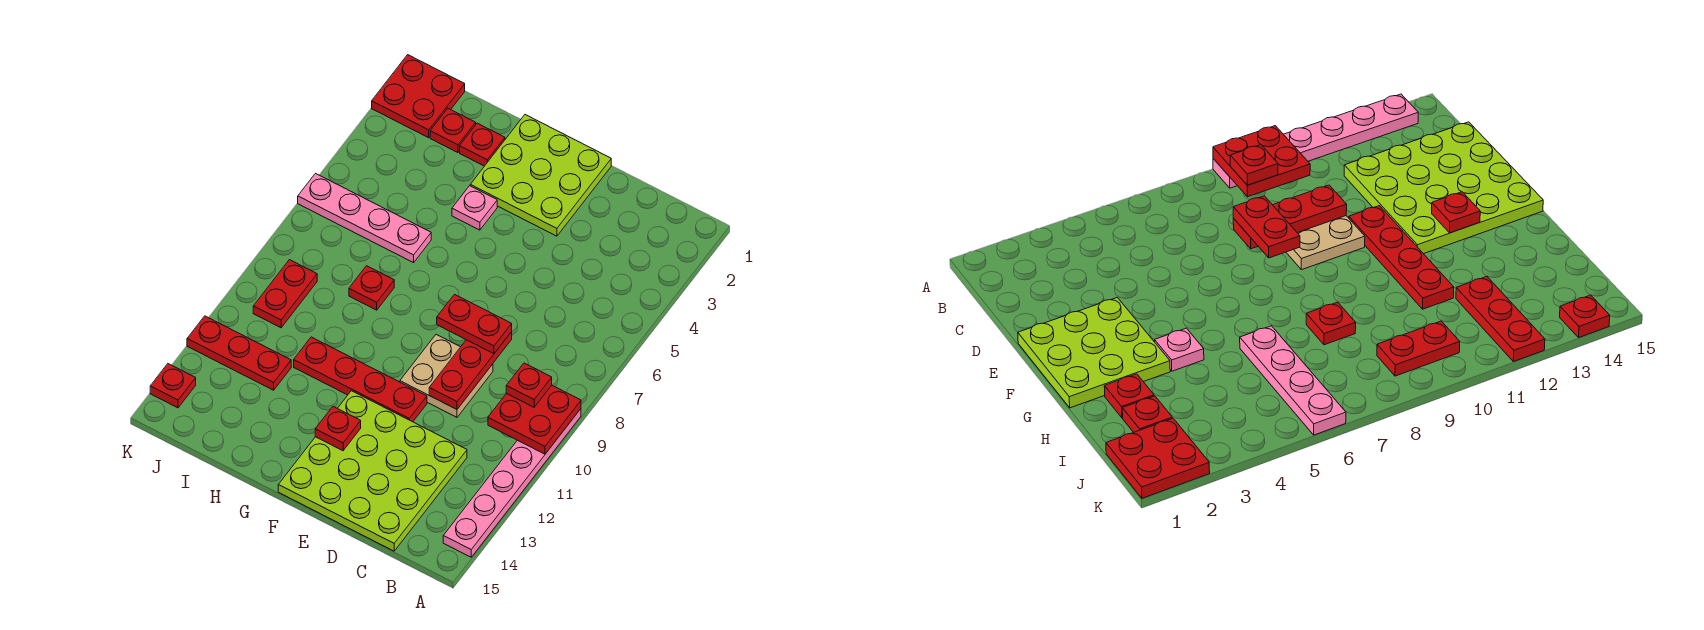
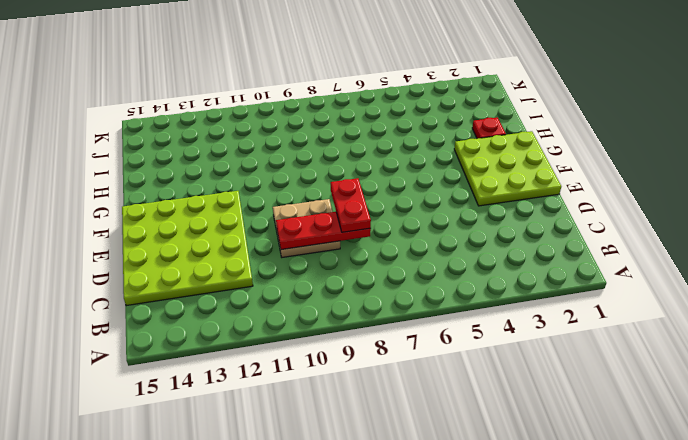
none -> pink plate A9:A14 level 1
none -> red plate E11:H11 level 1
none -> pink plate G4 level 1

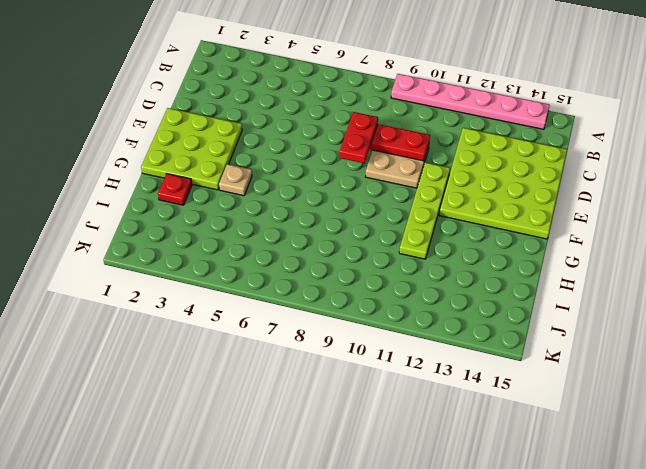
lime plate E11:H11 level 1 -> red plate E11:H11 level 1
tan plate G4 level 1 -> pink plate G4 level 1
none -> pink plate H6:K6 level 1
none -> red plate H8 level 1
none -> red plate I2 level 1

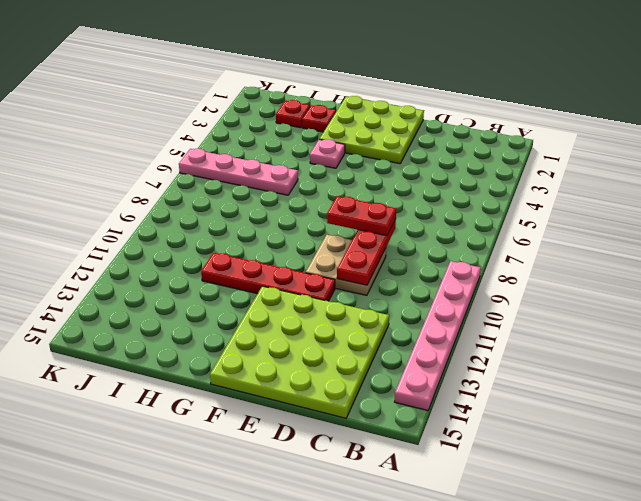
none -> red plate H8 level 1
none -> red plate I12:K12 level 1
none -> red plate J1:K2 level 1

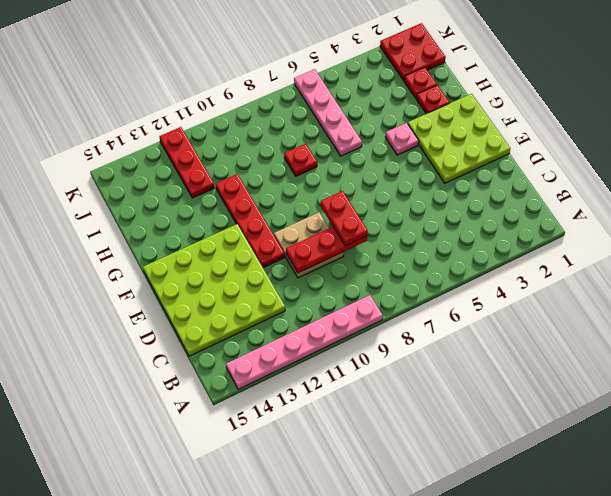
none -> red plate J9:J10 level 1
none -> red plate K14 level 1
none -> red plate A9:B10 level 2

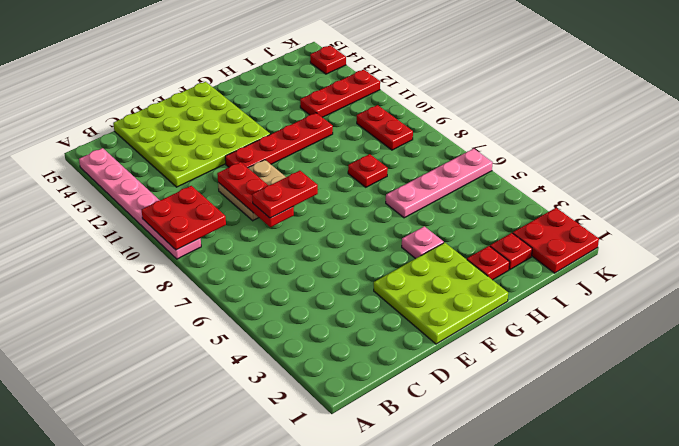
none -> red plate F13 level 2
none -> red plate B9 level 3

